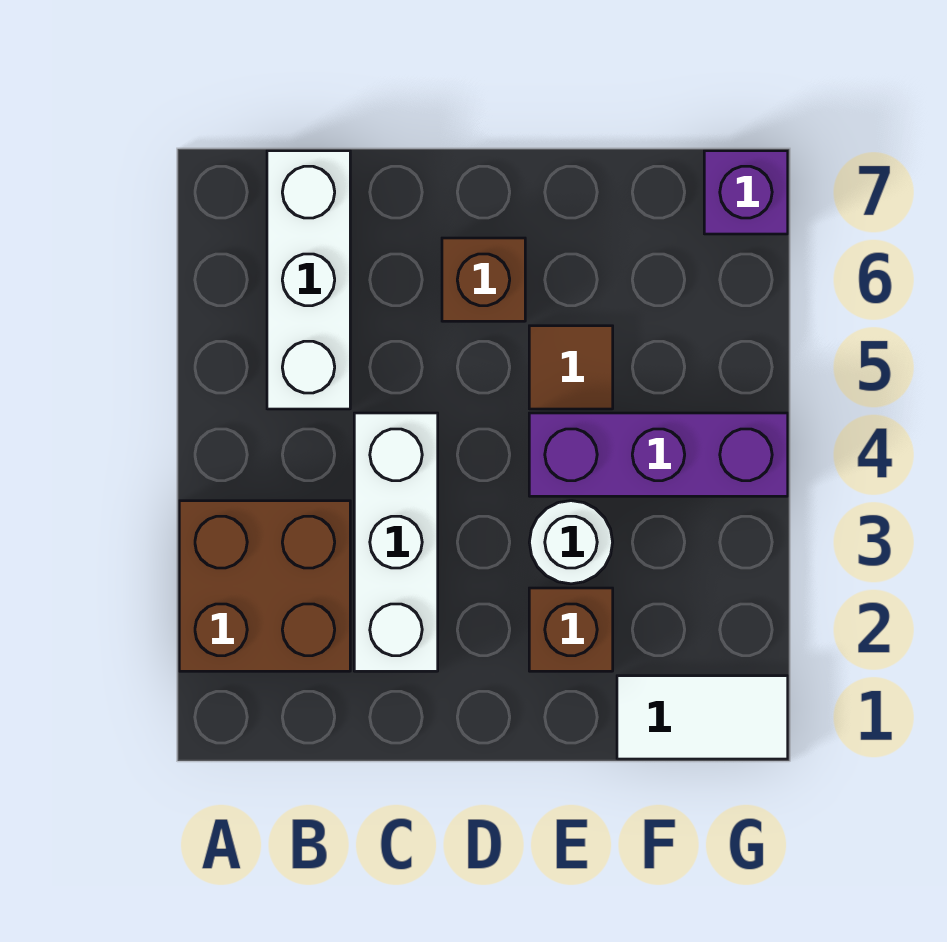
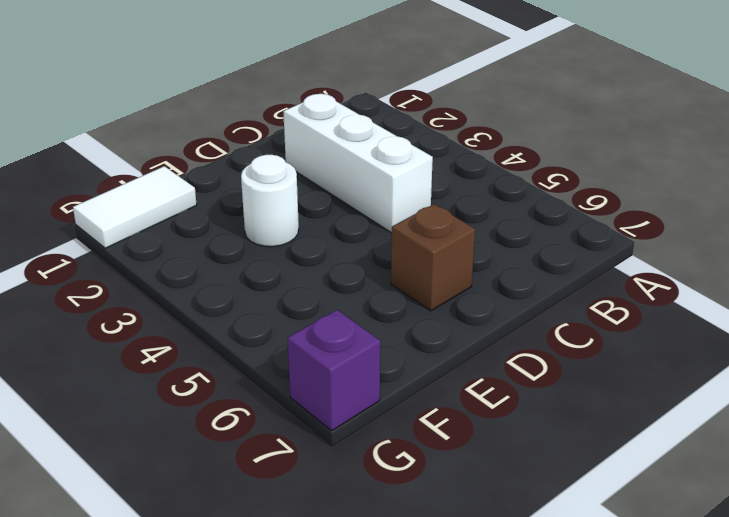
none -> brown brick A2:B3 level 1
none -> white brick B5:B7 level 1

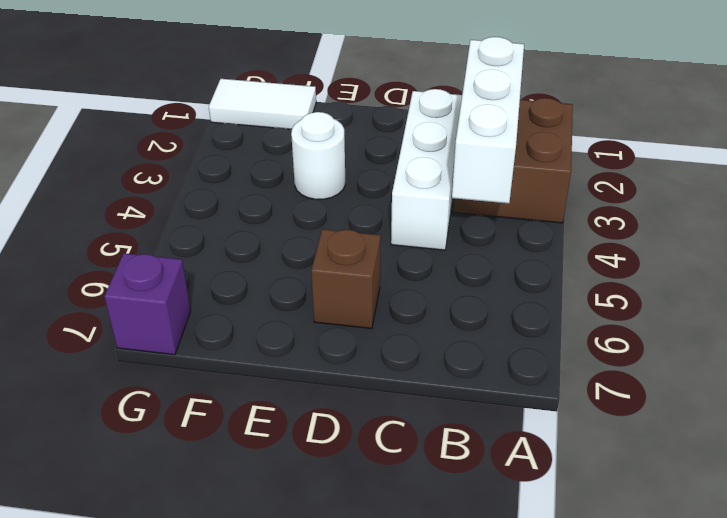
white brick B2:B4 level 2 -> white brick B5:B7 level 1
none -> brown brick E2 level 1
none -> purple brick E4:G4 level 1

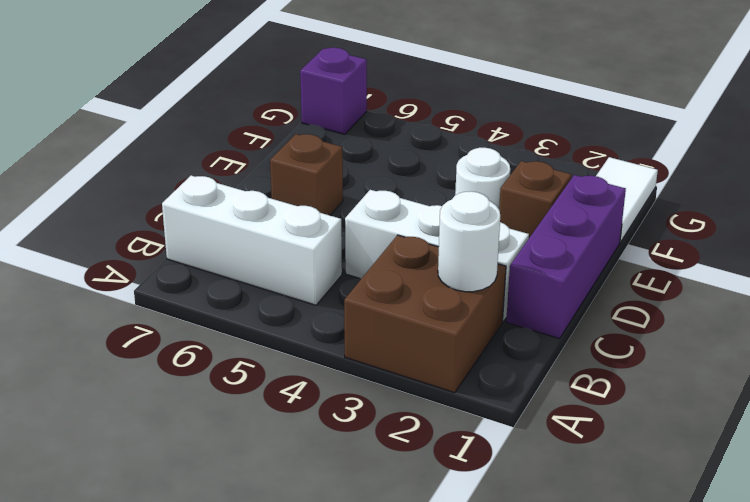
white round brick B2 level 2 -> none
purple brick C1:E1 level 1 -> purple brick E4:G4 level 1
none -> brown tile E5 level 1

